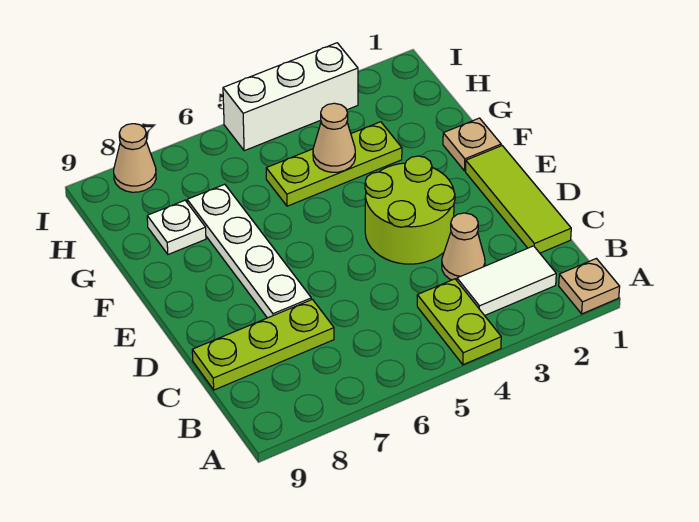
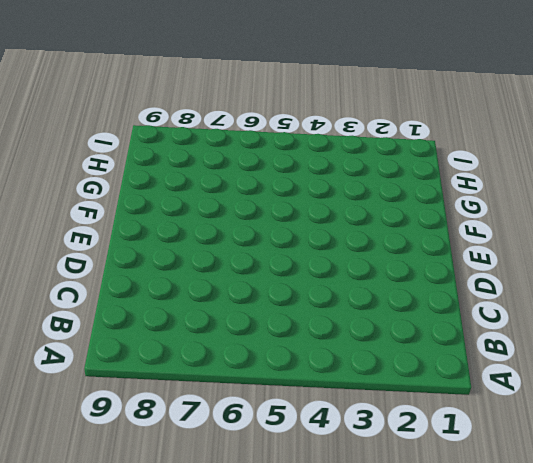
none -> tan plate A1 level 1
none -> lime plate A4:B4 level 1
none -> white tile B2:B3 level 1

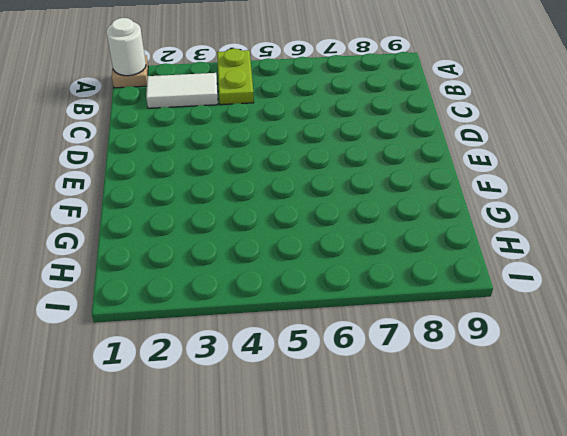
white round brick A1 level 2 -> none
none -> lime tile C1:E1 level 1
none -> tan cone C3 level 1
none -> lime plate C7:C9 level 1

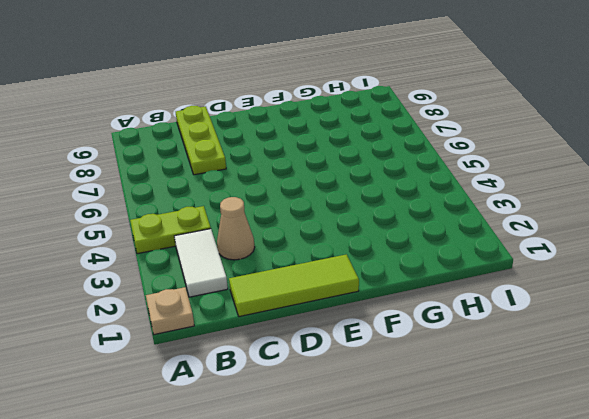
none -> lime round brick D3:E4 level 1
none -> white plate D7:G7 level 1
none -> tan plate F1 level 1

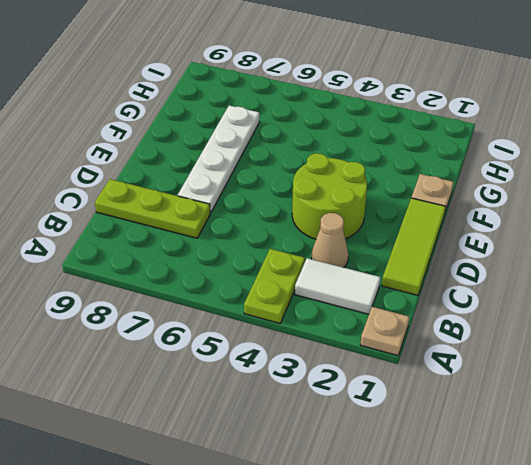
none -> lime plate G3:G5 level 1
none -> white plate G8 level 1
none -> white brick I3:I5 level 1

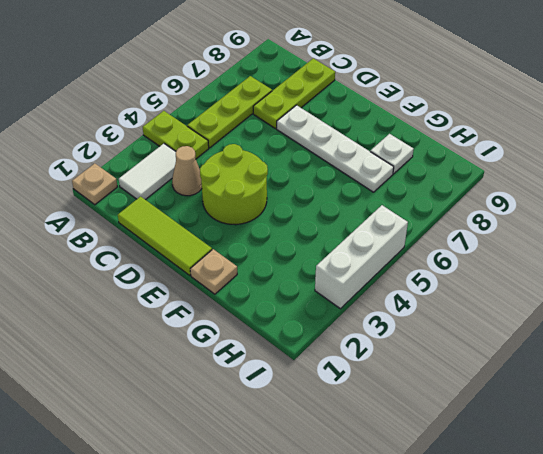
lime plate B5:B7 level 1 -> lime plate G3:G5 level 1
none -> tan cone I8 level 1
none -> tan cone G4 level 2

